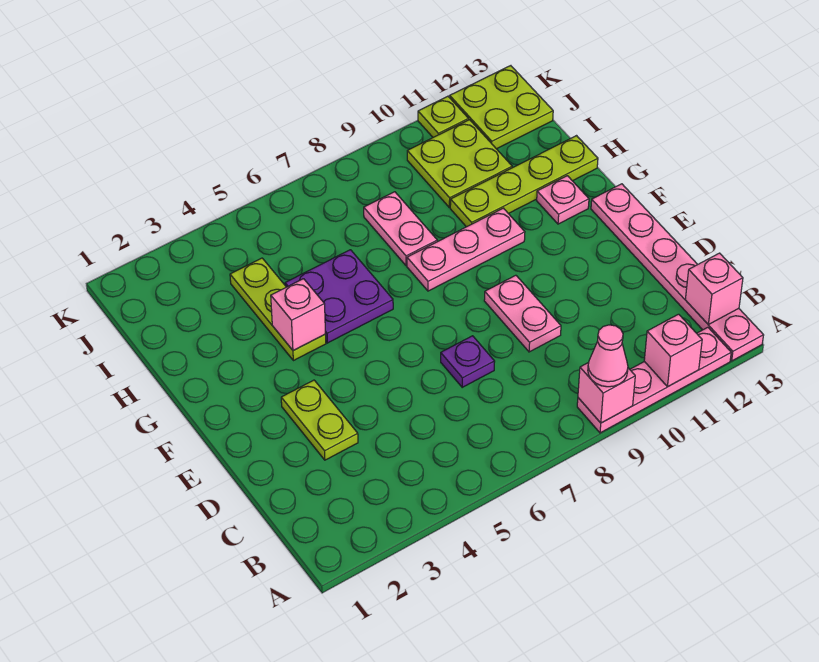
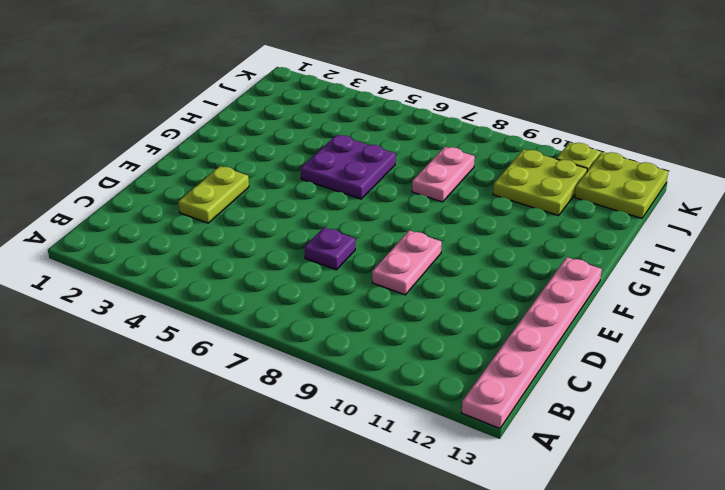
none -> pink plate A9:A12 level 1
none -> lime plate G4:I4 level 1
none -> pink plate G8:G10 level 1

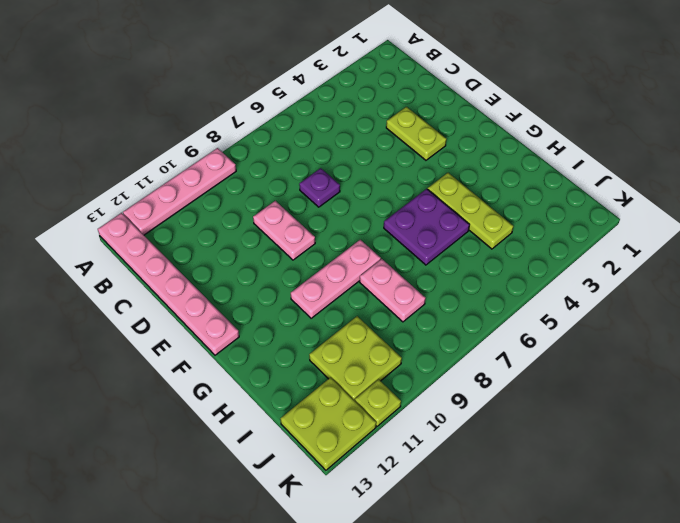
none -> pink plate G12 level 1
none -> lime plate H10:H13 level 1
none -> pink brick A9 level 2

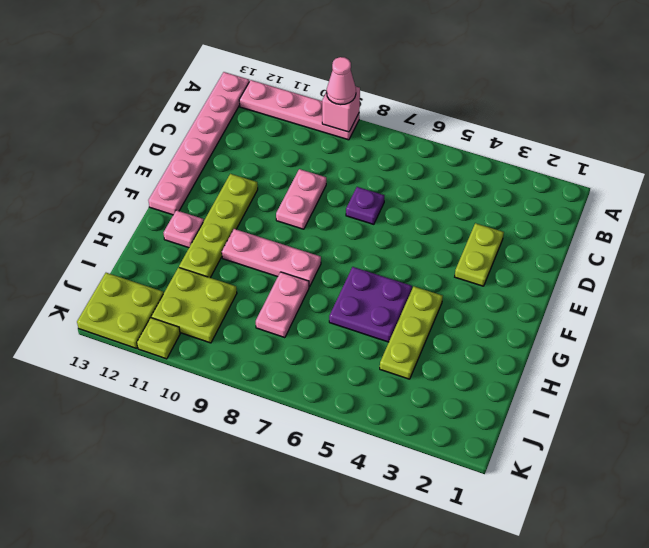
lime plate E11:H11 level 1 -> lime plate H10:H13 level 1
none -> pink brick A11 level 2
none -> pink brick B13 level 2
none -> pink brick G4 level 2

